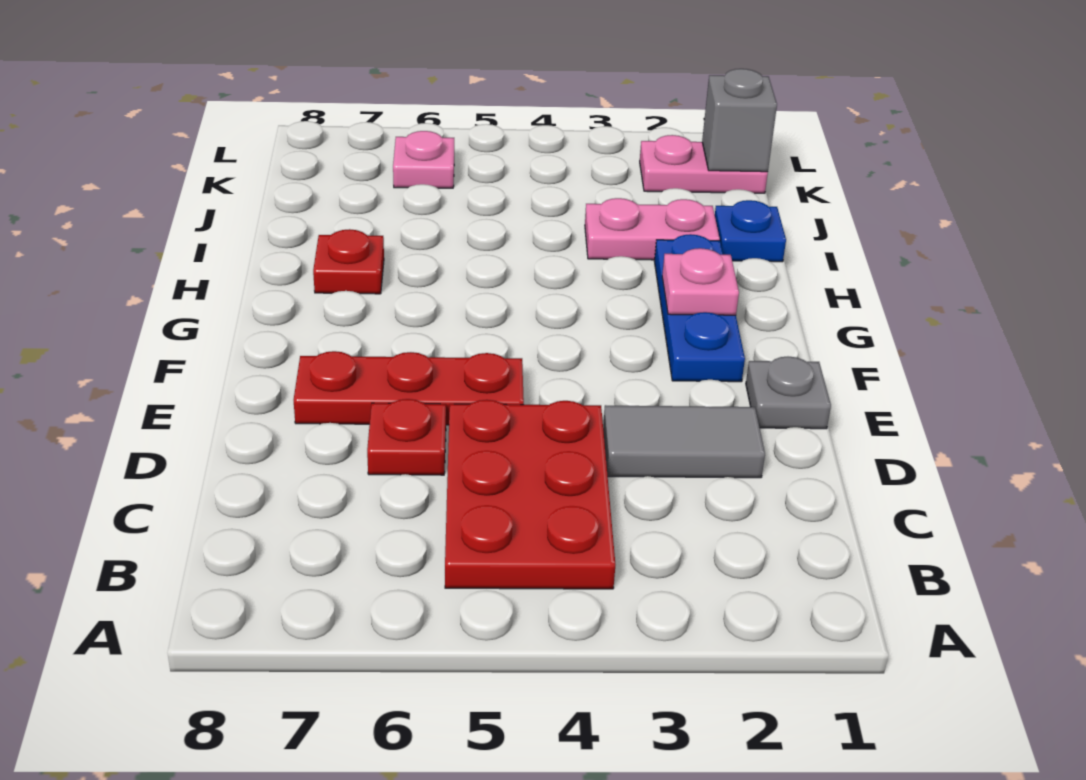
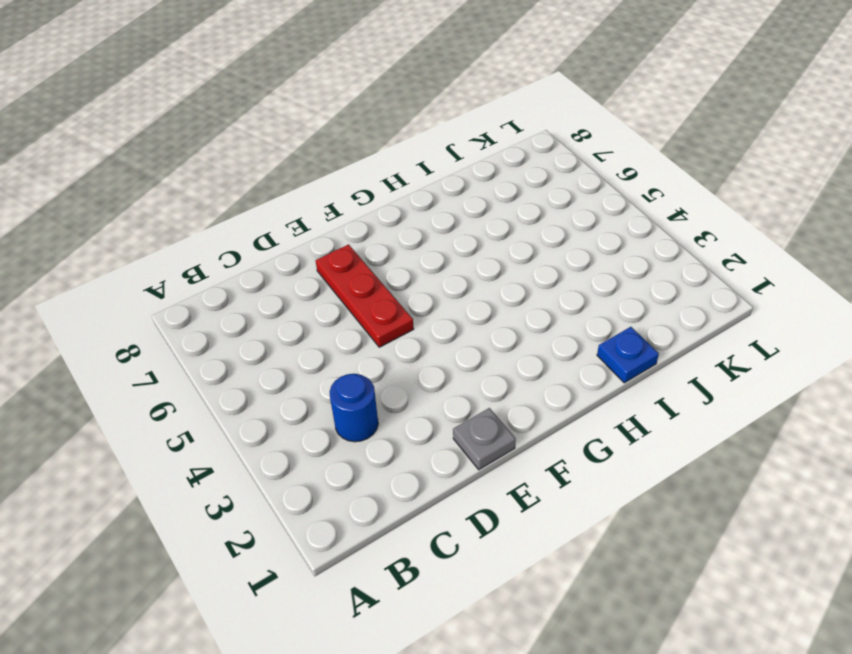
blue round brick C3 level 1 -> none
none -> red plate B4:D5 level 1
none -> grey tile D2:D3 level 1
none -> red plate D6 level 1

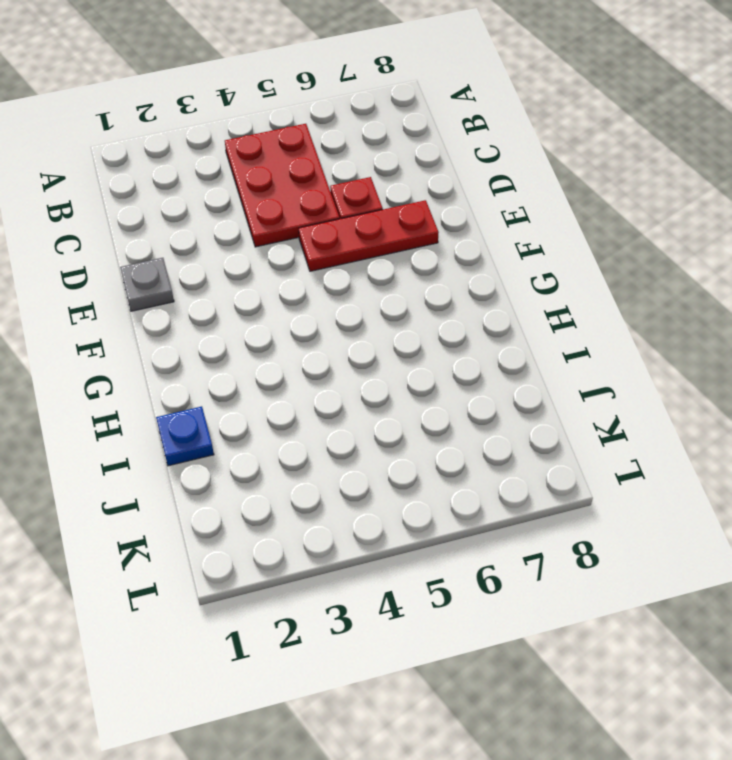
none -> grey tile D2:D3 level 1
none -> blue plate F2:H2 level 1
none -> red plate H7 level 1

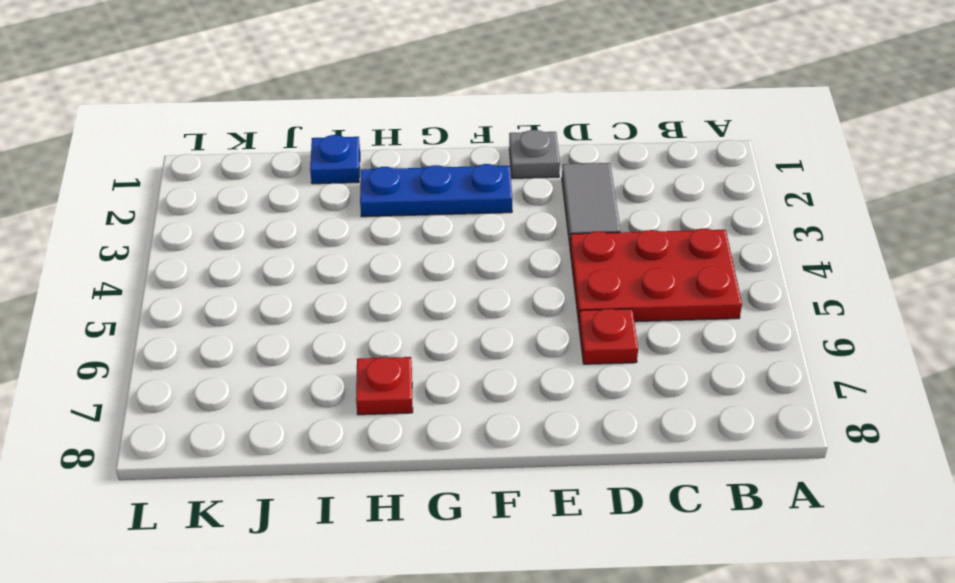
none -> red plate E5:E7 level 1
none -> pink plate I2:I3 level 1
none -> pink plate K1:K2 level 1

